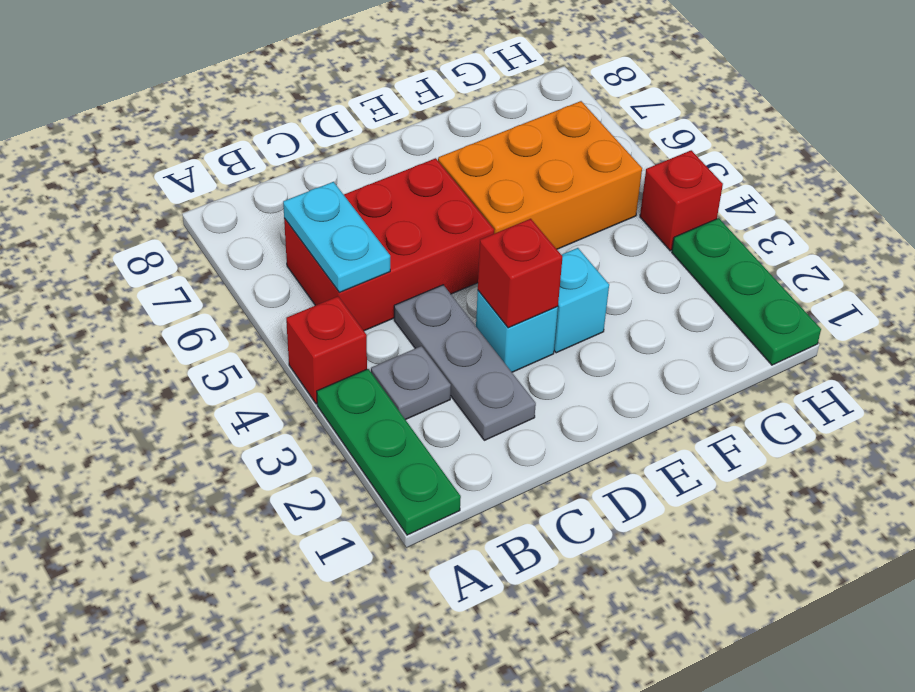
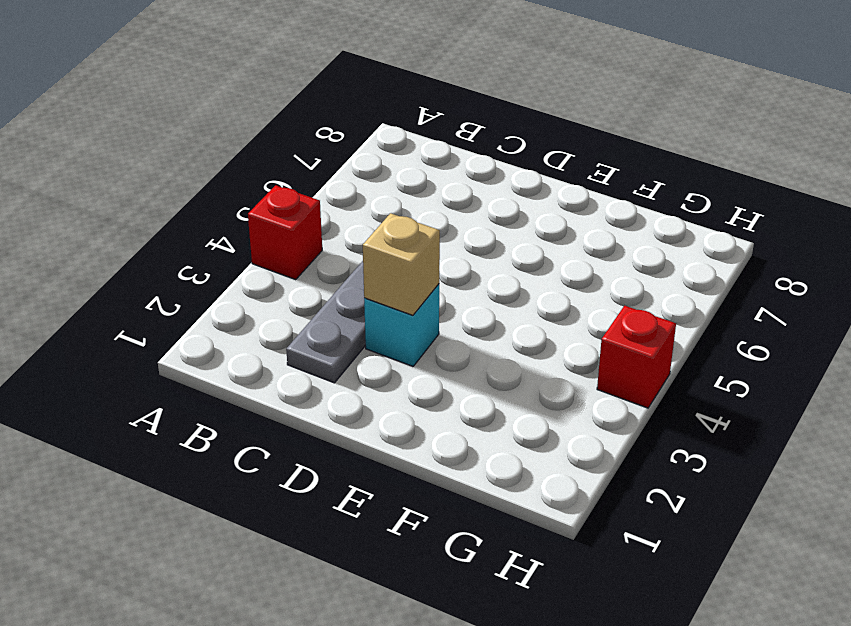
tan brick D3 level 2 -> red brick D3 level 2
none -> green plate A1:A3 level 1
none -> grey plate B3 level 1
none -> red brick B5:D6 level 1

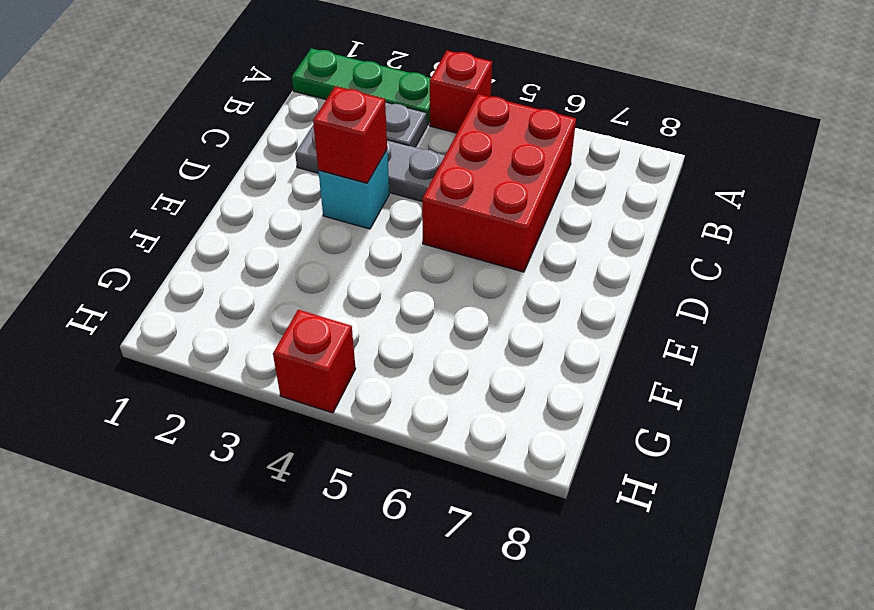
none -> cyan brick E3 level 1
none -> orange brick E5:G6 level 1
none -> green plate H1:H3 level 1

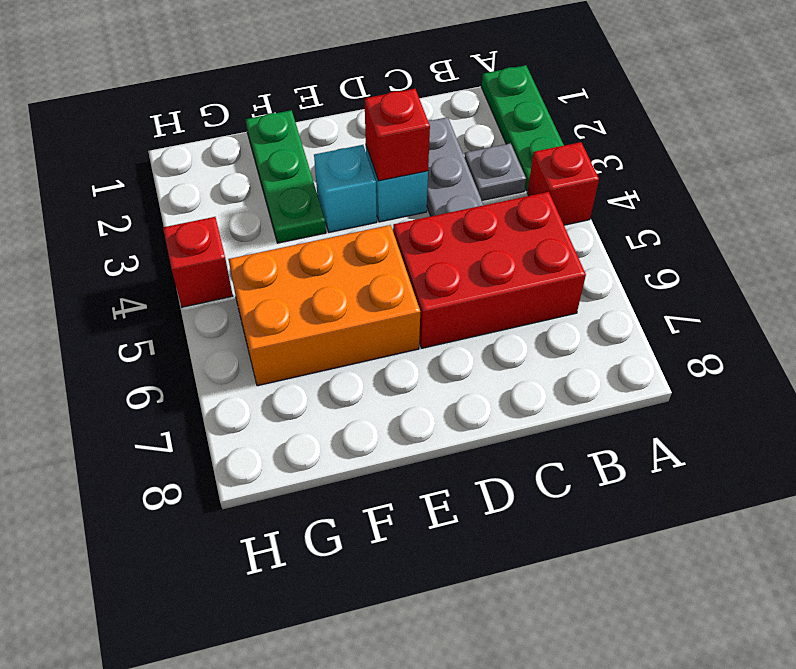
green plate F1:F3 level 1 -> green plate H1:H3 level 1
none -> cyan plate B5:B6 level 2

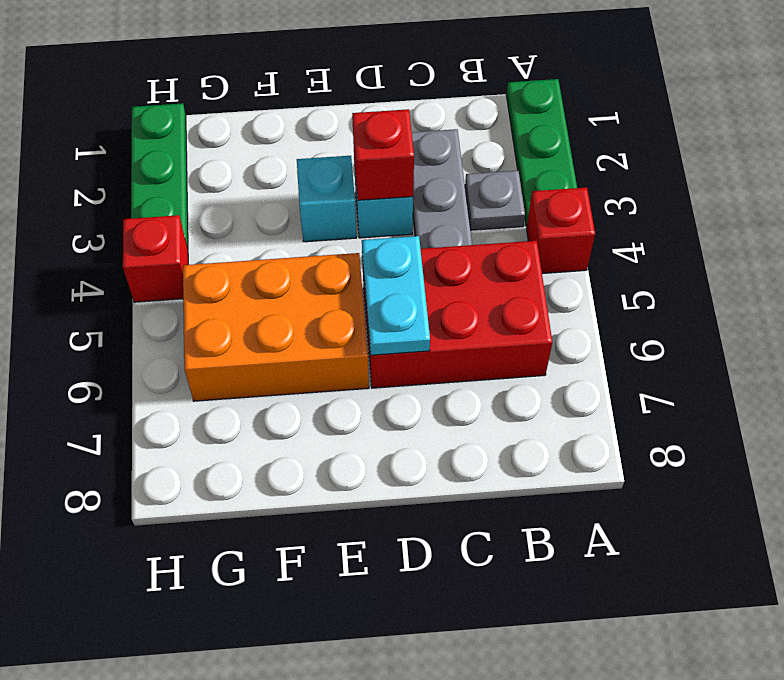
cyan plate D5:D6 level 2 -> cyan plate B5:B6 level 2

